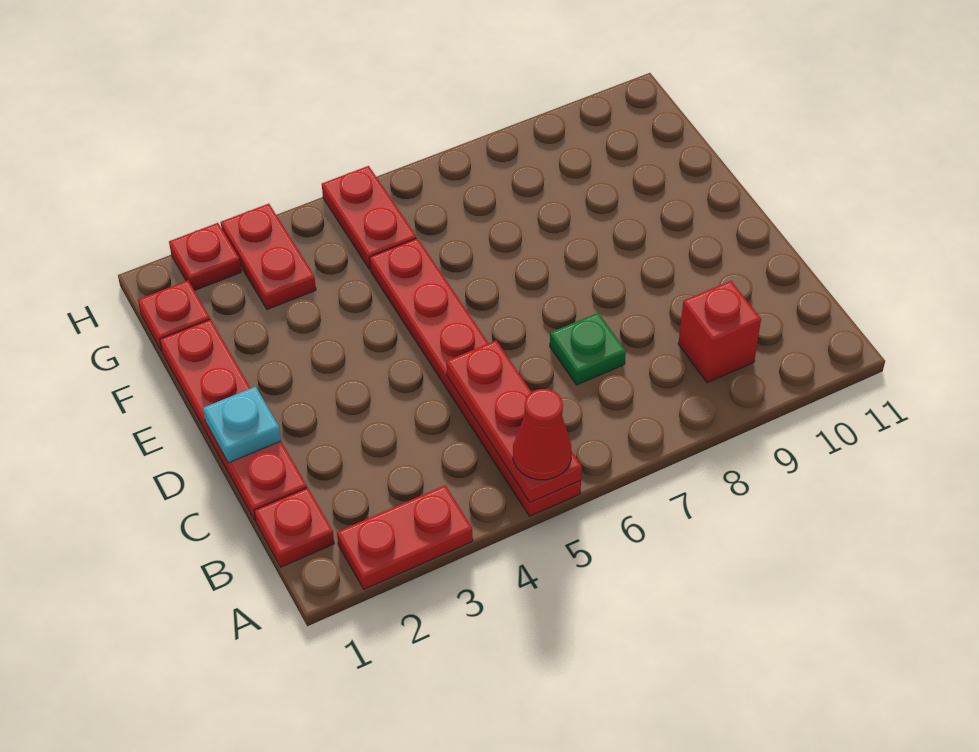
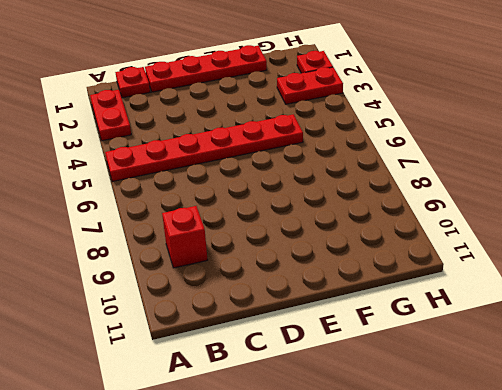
none -> green plate C7 level 1
none -> red plate G1 level 1
none -> red plate G5:H5 level 1

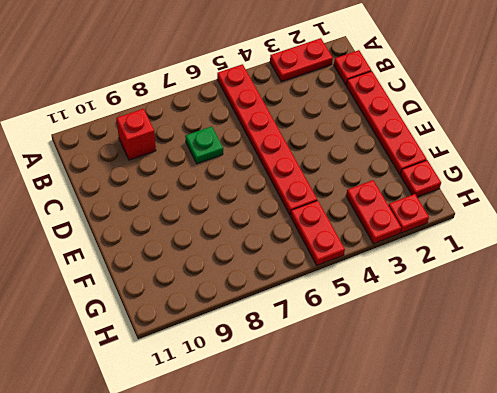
none -> red plate A5:C5 level 2
none -> cyan plate D1 level 2
none -> red cone A5 level 3

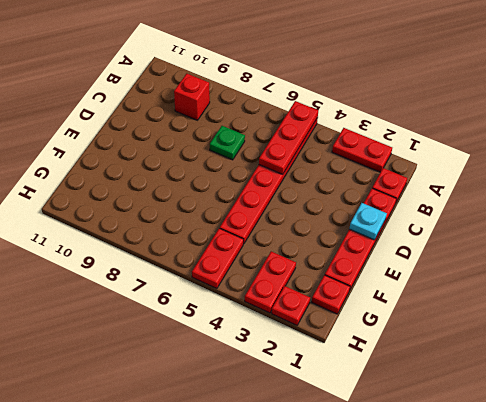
none -> red cone A5 level 3

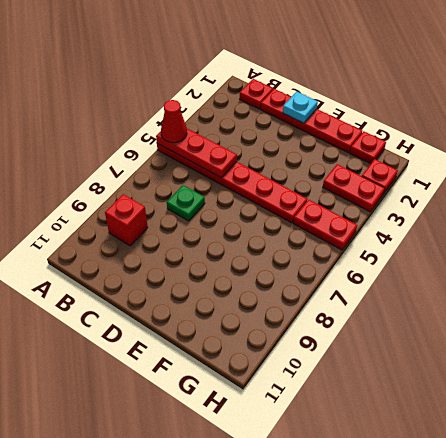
none -> red plate A2:A3 level 1

